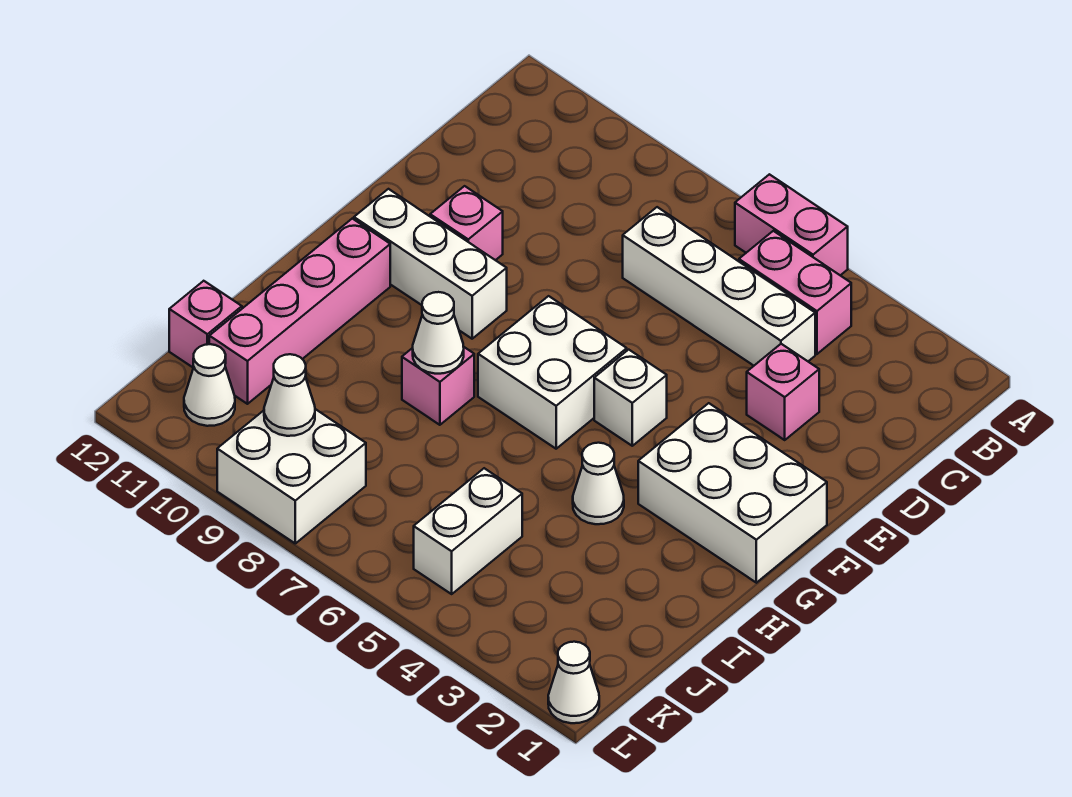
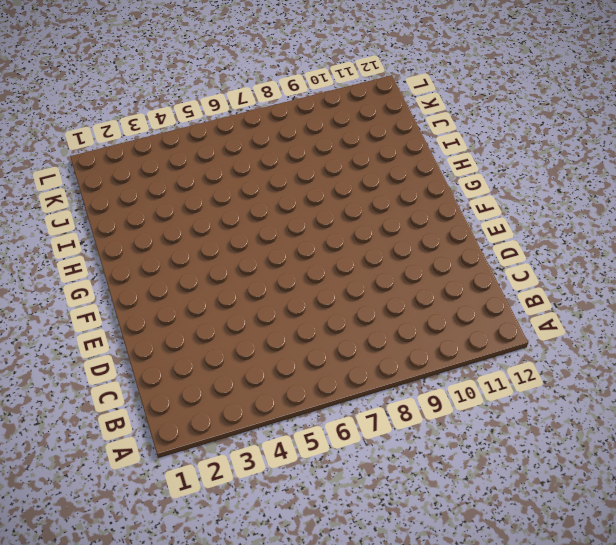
none -> pink brick A5:A6 level 1
none -> pink brick B4:B5 level 1
none -> white brick C4:C7 level 1

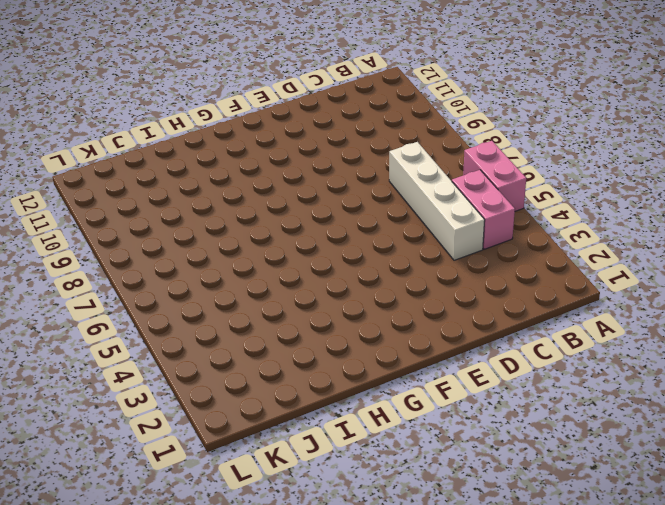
none -> pink brick D3 level 1
none -> pink brick E10 level 1
none -> white brick F1:G3 level 1

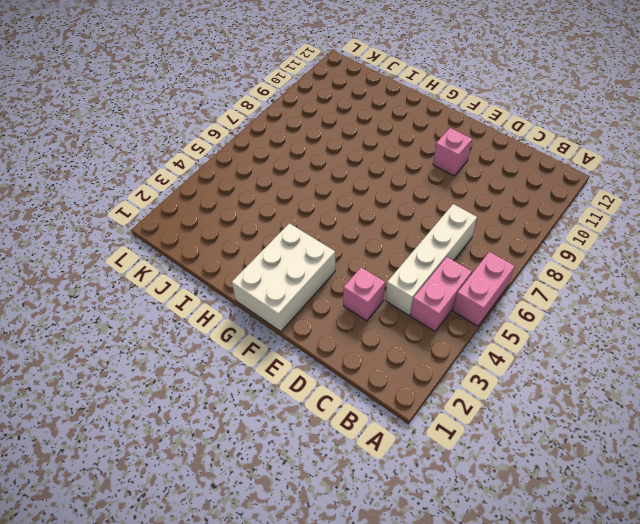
none -> white brick F5 level 1
none -> white brick F6:G7 level 1
none -> white brick F9:F11 level 1

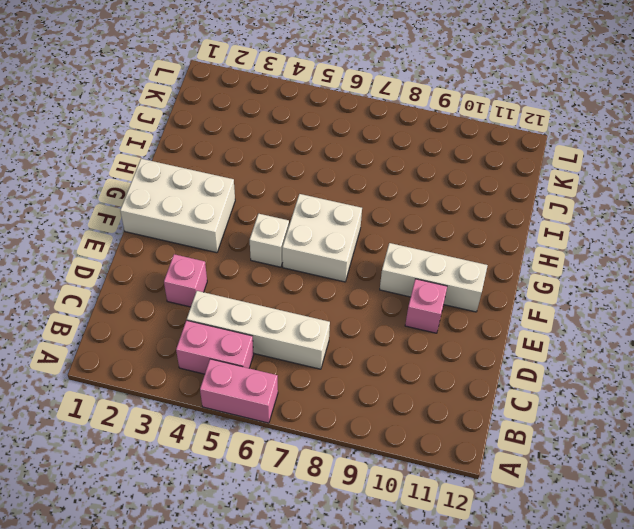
none -> pink brick G11:J11 level 1
none -> white cone H4 level 1
none -> pink brick H8 level 1

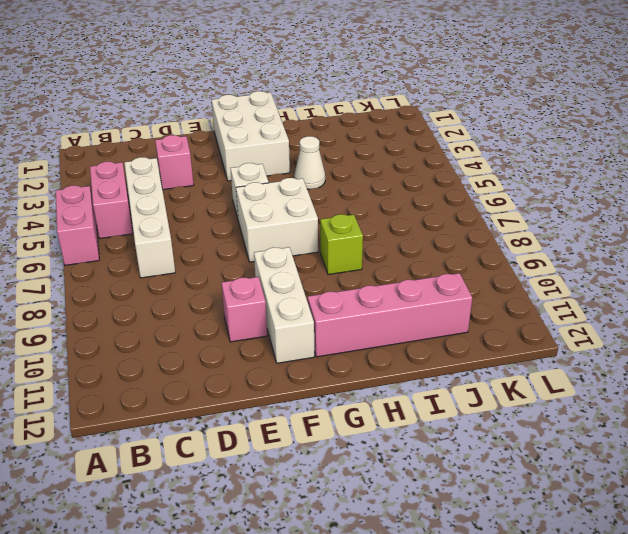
lime brick H8 level 1 -> pink brick H8 level 1
none -> white brick J5:K5 level 1
none -> pink brick J12 level 1
none -> white brick K8:L9 level 1

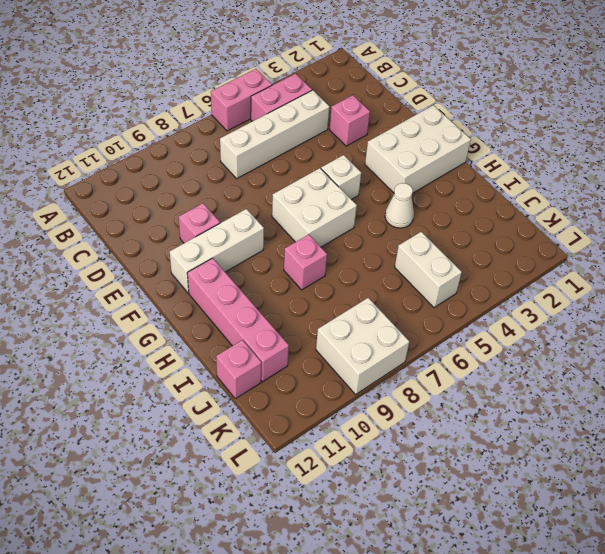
none -> white cone K11 level 1
none -> white cone L1 level 1
none -> white cone H8 level 2

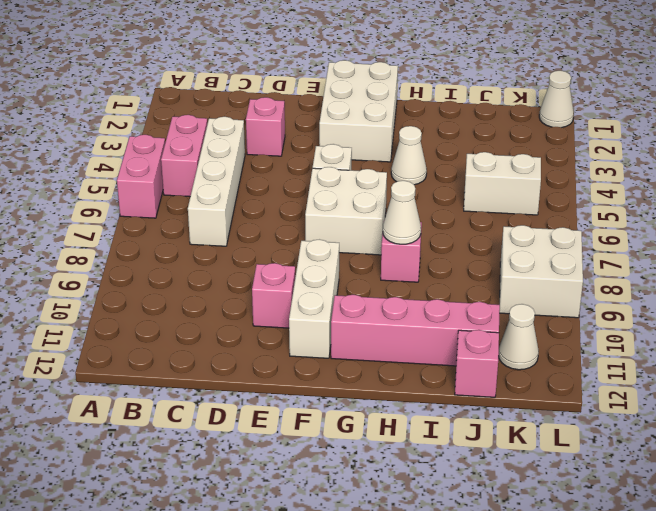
none -> white cone K9 level 2

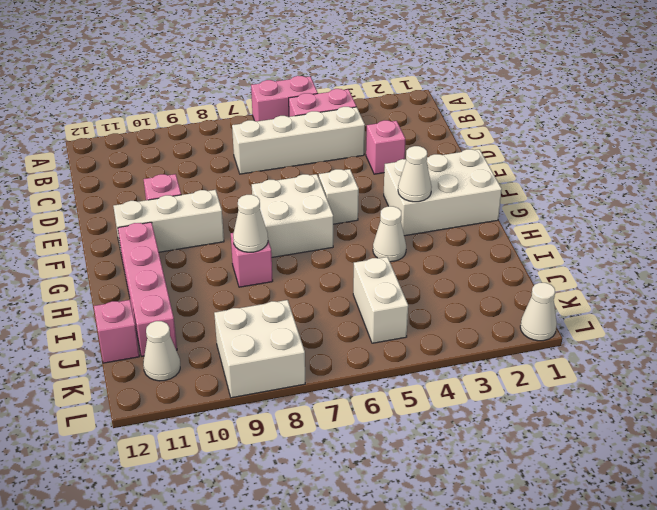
white cone G3 level 2 -> white cone K9 level 2

